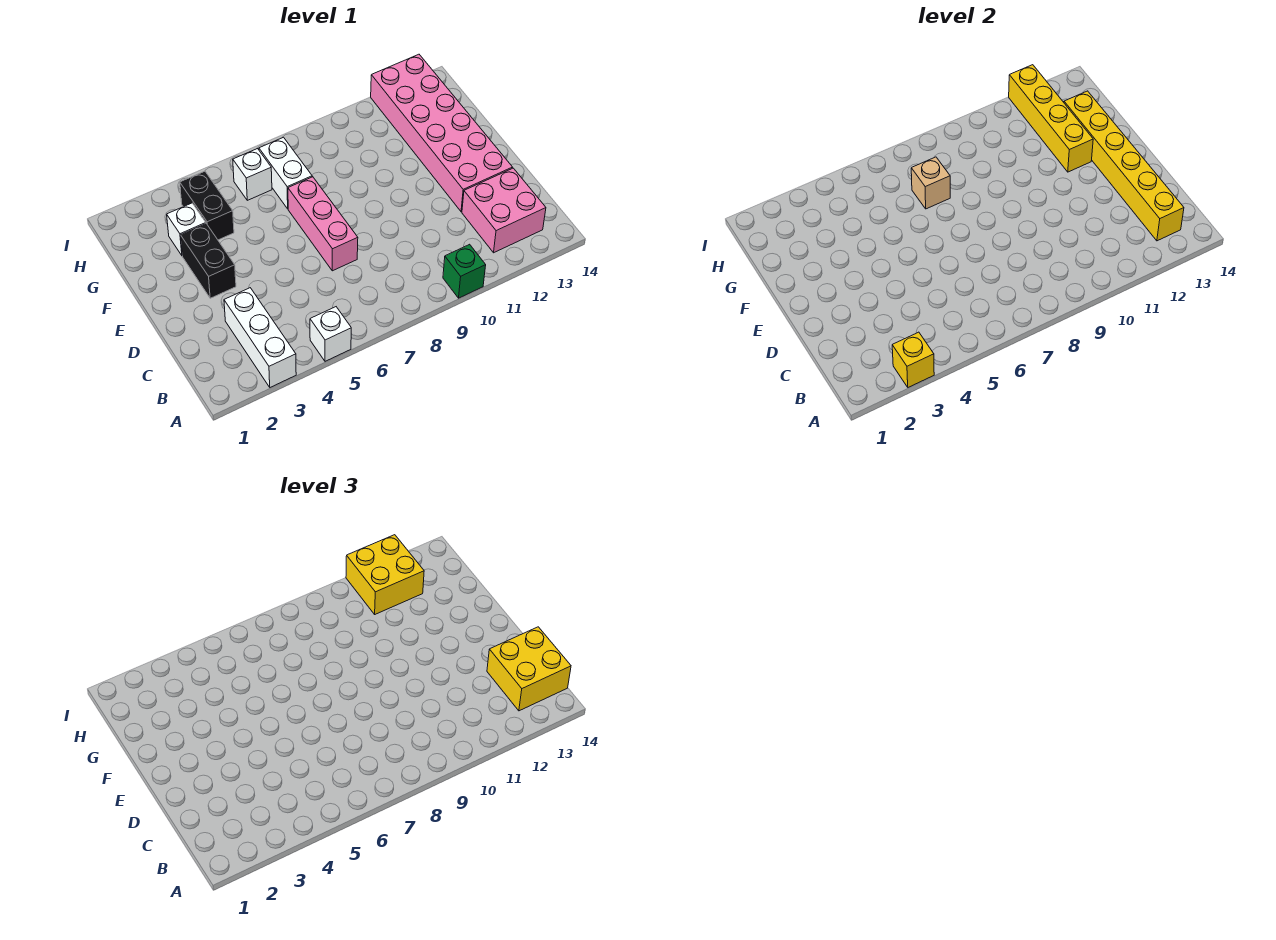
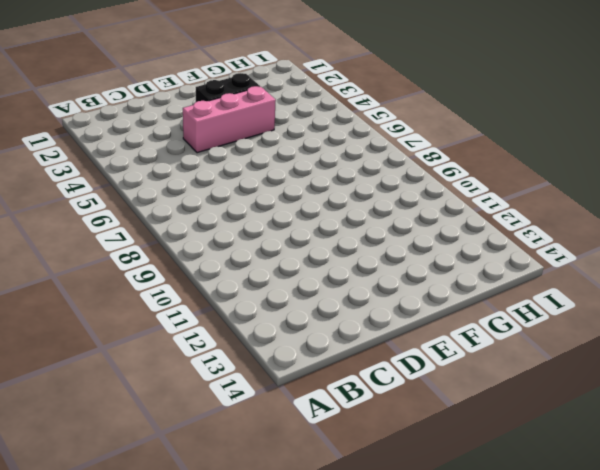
pink brick D4:F4 level 1 -> pink brick D7:F7 level 1
none -> white brick A3:C3 level 1
none -> white brick A5 level 1
none -> green brick A10 level 1

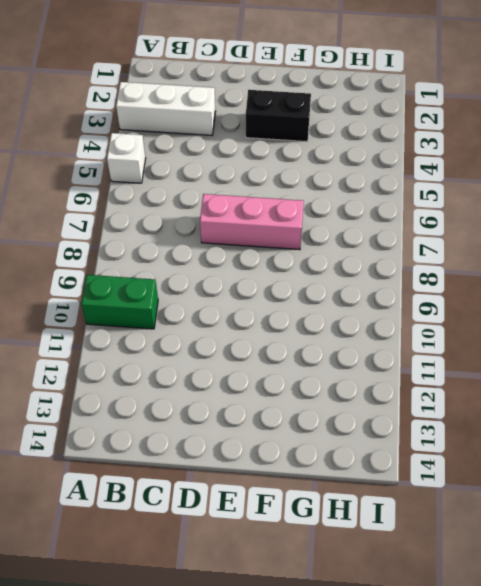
green brick A10:B10 level 1 -> green brick A10 level 1
none -> pink brick B12:C13 level 1
none -> pink brick D12:I13 level 1
none -> white brick G3 level 1

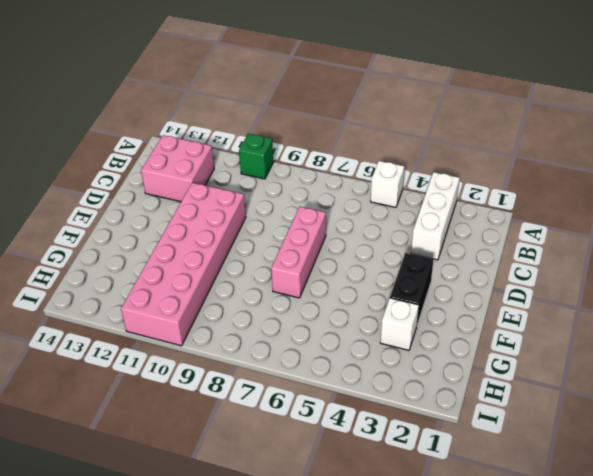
pink brick D10:I11 level 1 -> pink brick D12:I13 level 1
none -> black brick G4:H4 level 1
none -> white brick G7:H7 level 1
none -> white brick H6 level 1

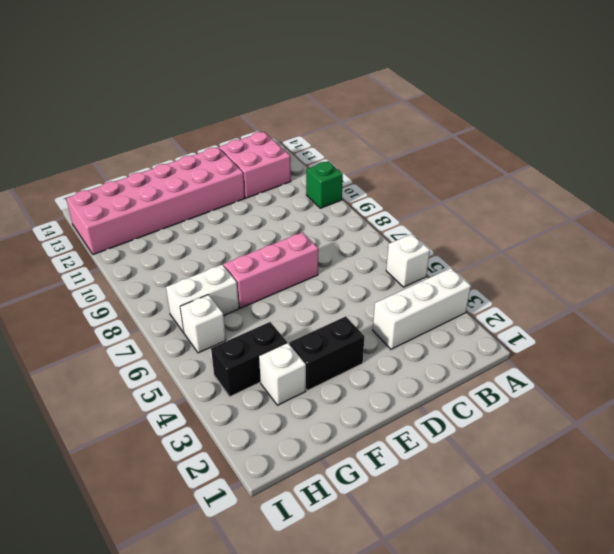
none -> yellow brick A3 level 2
none -> yellow brick B13:G13 level 2
none -> yellow brick F12:I12 level 2

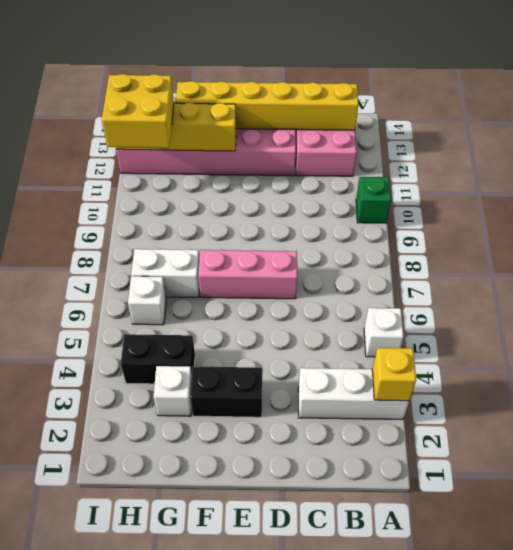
none -> tan brick G7 level 2
none -> yellow brick B13:C14 level 3

